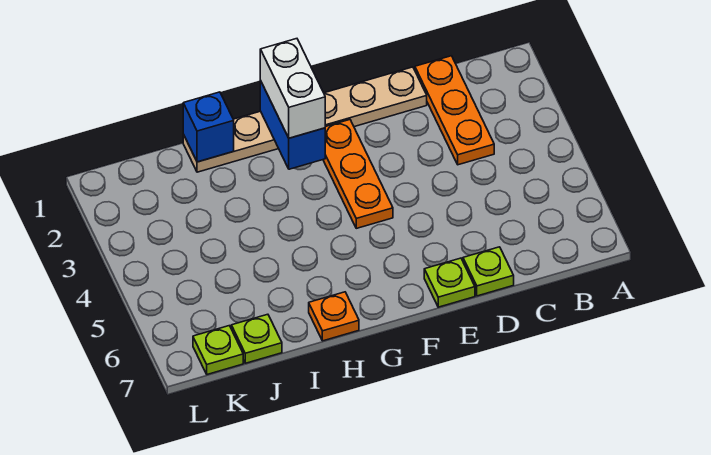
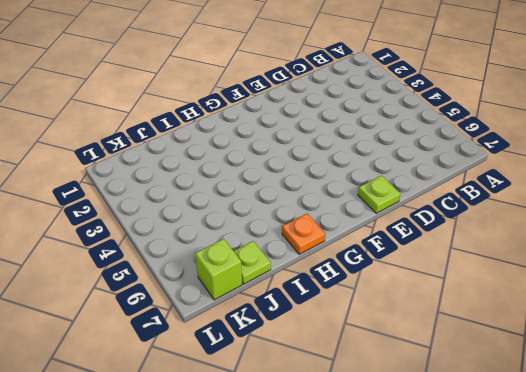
lime brick K7 level 1 -> lime plate K7 level 1
none -> orange plate C1:C3 level 1
none -> tan plate D1:I1 level 1

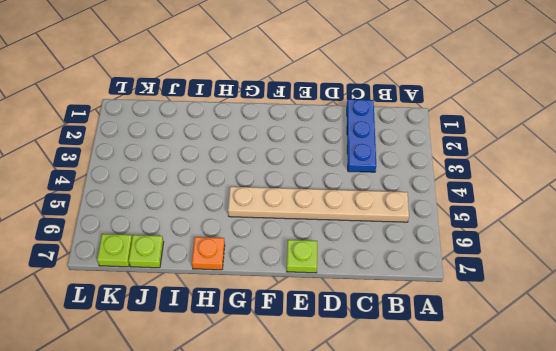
tan plate B5:G5 level 1 -> tan plate D1:I1 level 1
blue plate C1:C3 level 1 -> orange plate C1:C3 level 1
none -> lime plate D7 level 1
none -> orange plate F2:F4 level 1

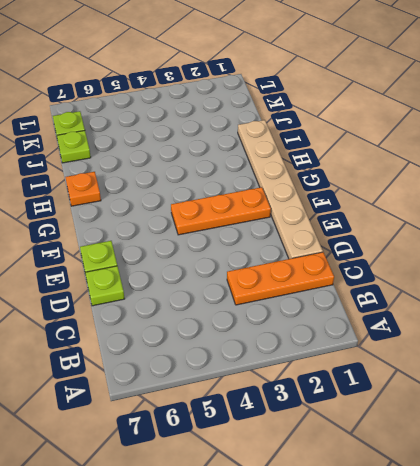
none -> blue brick G1:G2 level 2
none -> blue brick I1 level 2

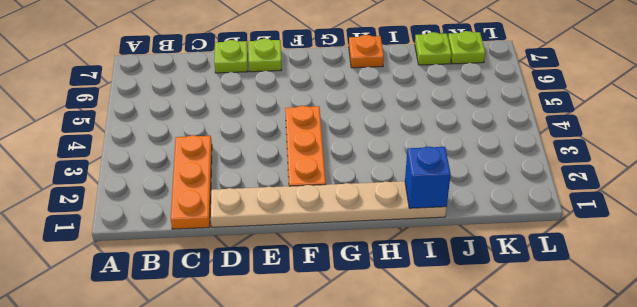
none -> blue brick G1:G2 level 2
none -> white brick G1:G2 level 3

